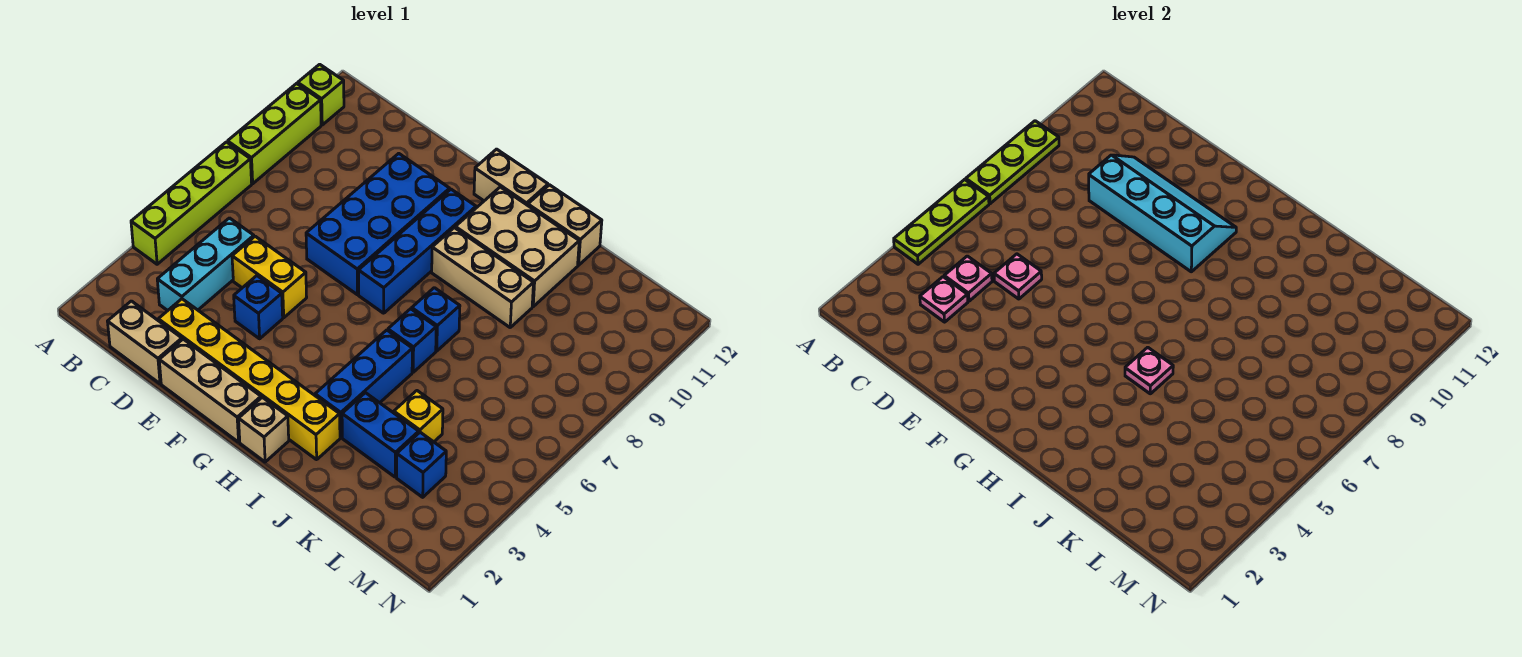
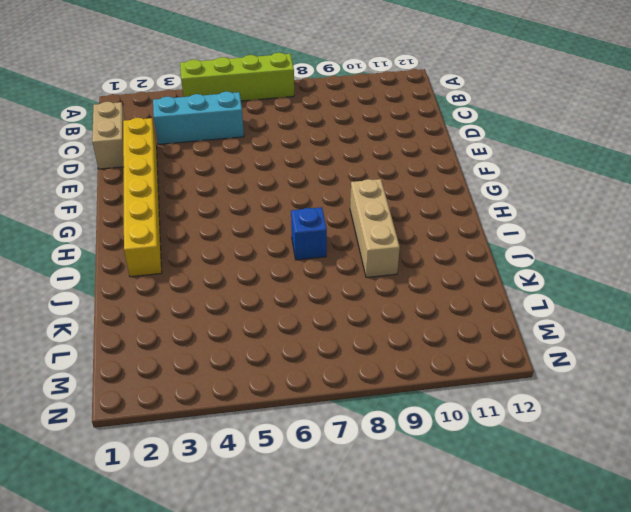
none -> lime brick A8:A10 level 1
none -> lime brick A11 level 1
none -> yellow brick D5:E5 level 1

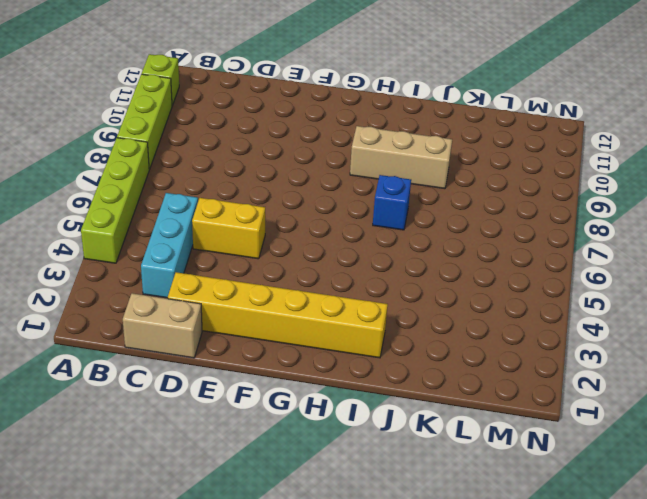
none -> tan brick E1:G1 level 1
none -> blue brick E4 level 1
none -> blue brick E7:F10 level 1

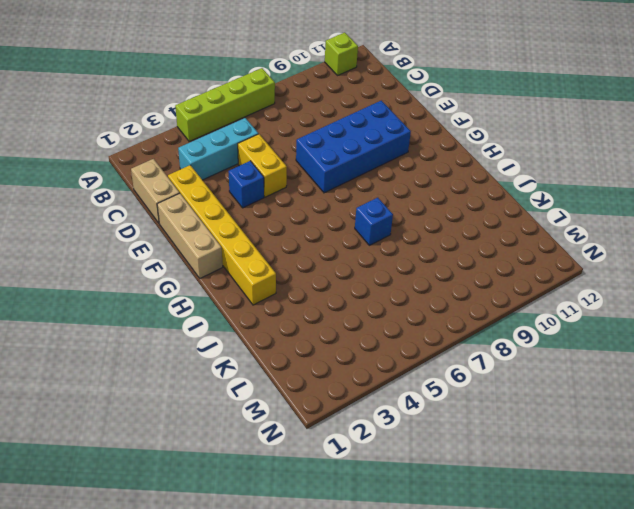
none -> lime brick A8:A10 level 1
none -> blue brick G7:G10 level 1
none -> tan brick G12:H12 level 1

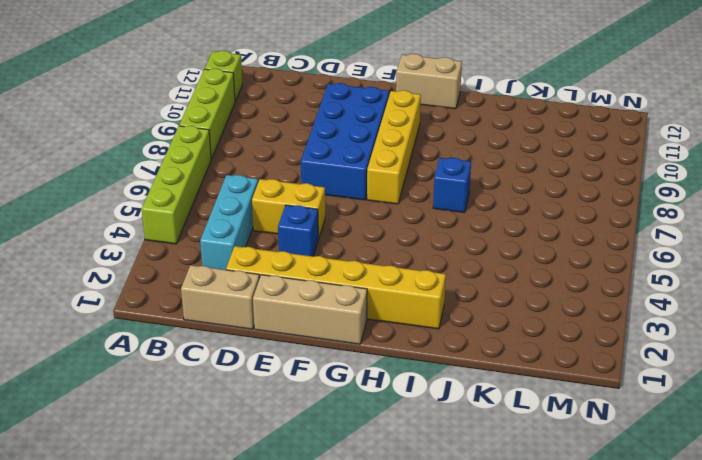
yellow brick G7:G10 level 1 -> blue brick G7:G10 level 1
none -> tan brick H1 level 1
none -> tan brick H9:J9 level 1
none -> tan brick H10:J11 level 1

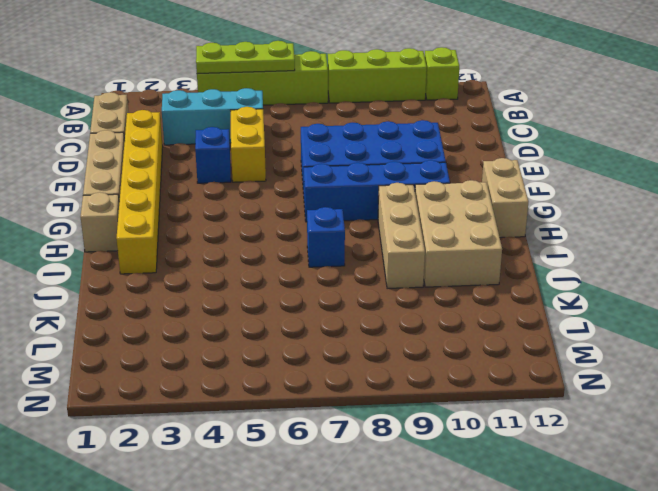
none -> blue brick I3:I5 level 1
none -> blue brick I6 level 1
none -> tan brick I12:J12 level 1

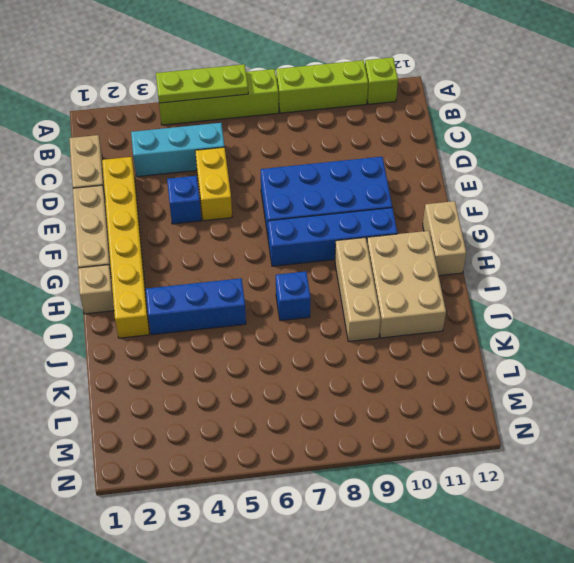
none -> blue brick I6 level 1
none -> tan brick I12:J12 level 1
none -> blue brick J3:K3 level 1

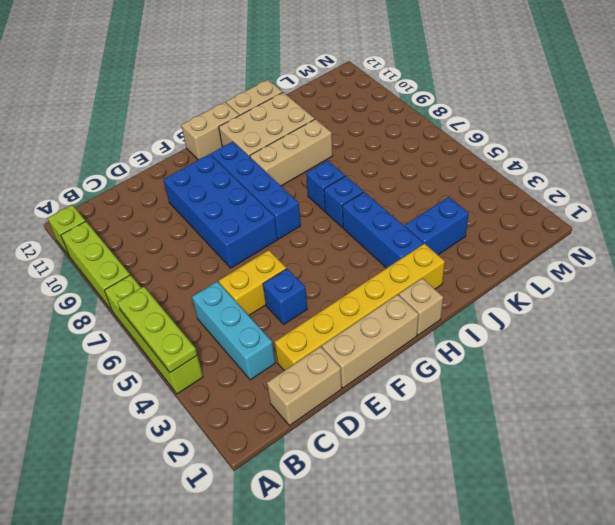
none -> yellow brick K4 level 1
none -> blue brick L3 level 1
none -> lime plate A7:A9 level 2

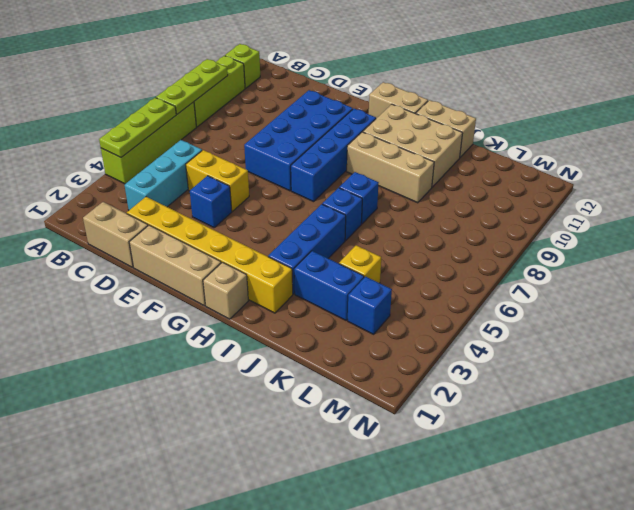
none -> pink plate C3 level 2
none -> pink plate C4 level 2
none -> pink plate D5 level 2

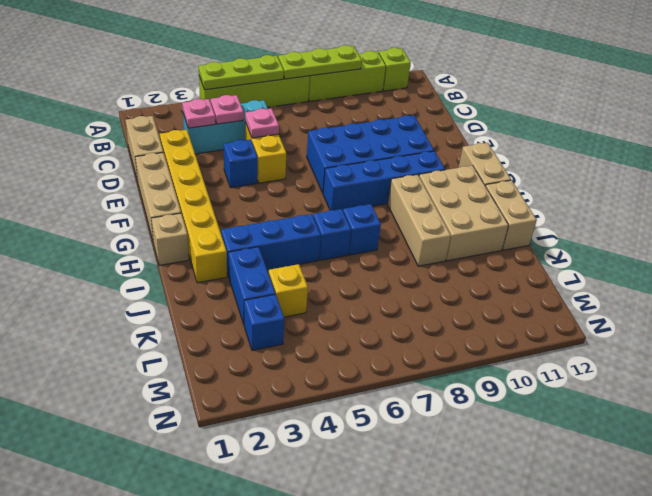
none -> cyan slope D9:G10 level 2 top 9
none -> pink plate I5 level 2

